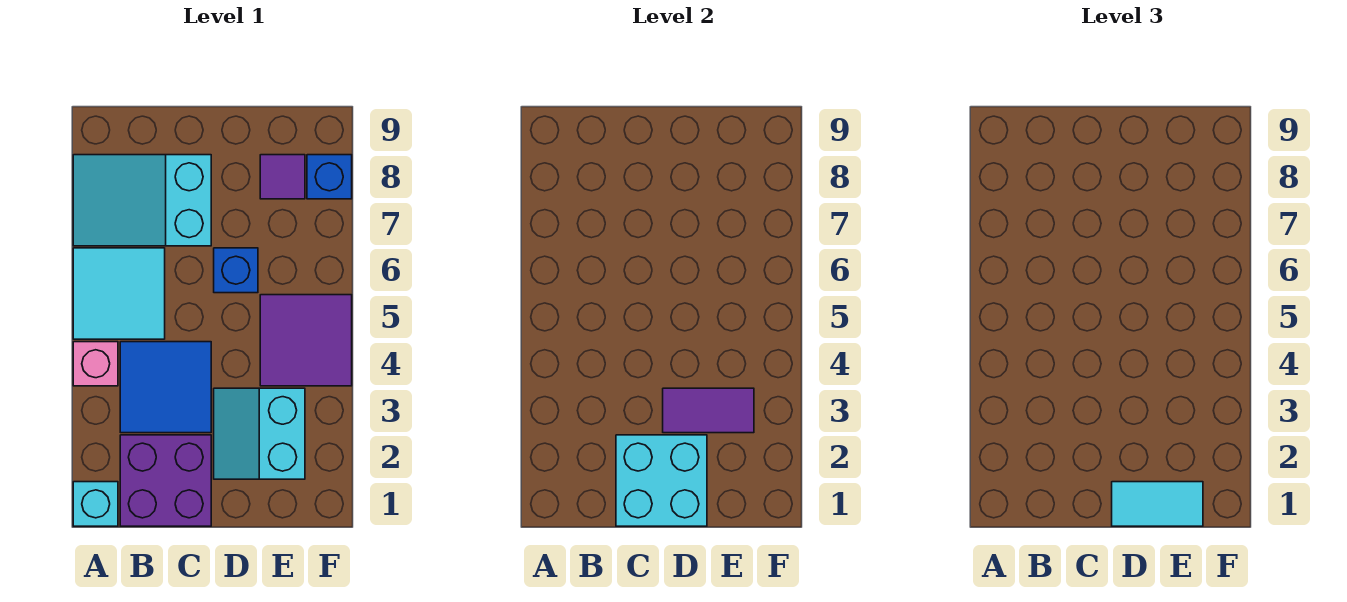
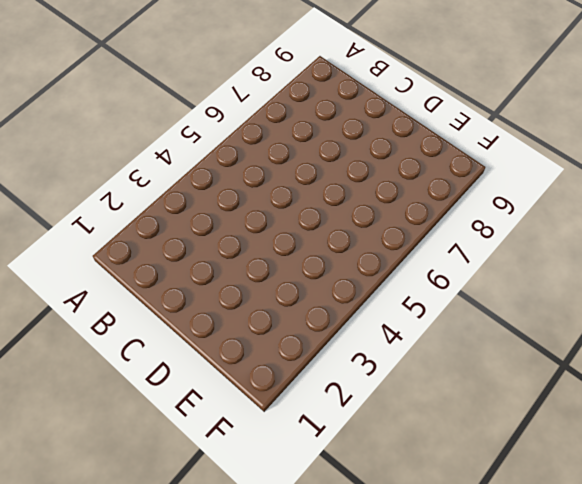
none -> cyan brick A1 level 1
none -> pink brick A4 level 1
none -> cyan tile A5:B6 level 1

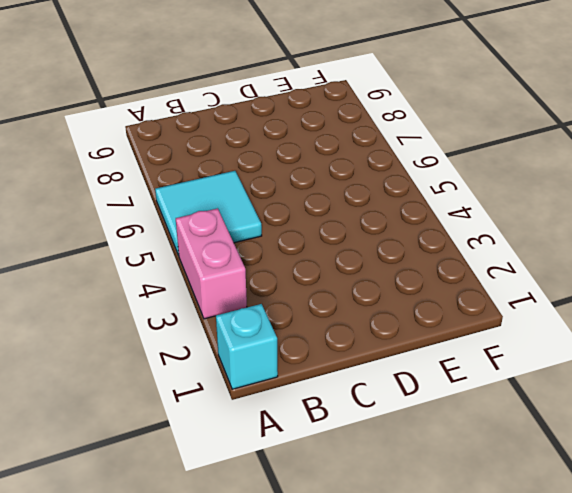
pink brick A3:A4 level 1 -> pink brick A4 level 1
none -> cyan slope A7:C8 level 1 top C
none -> purple brick B1:C2 level 1
none -> blue tile B3:C4 level 1

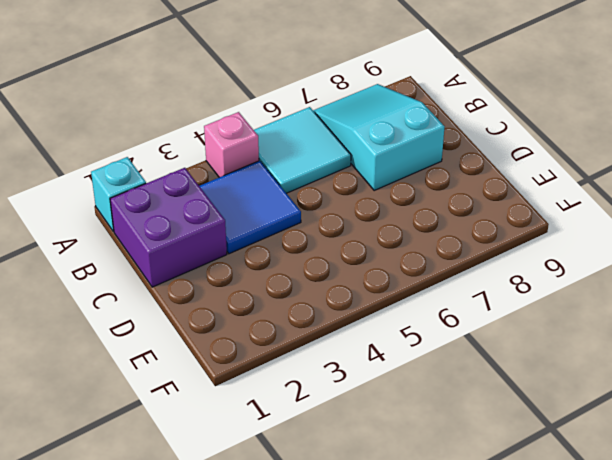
none -> cyan slope D2:E3 level 1 top E
none -> blue brick D6 level 1
none -> purple tile E4:F5 level 1

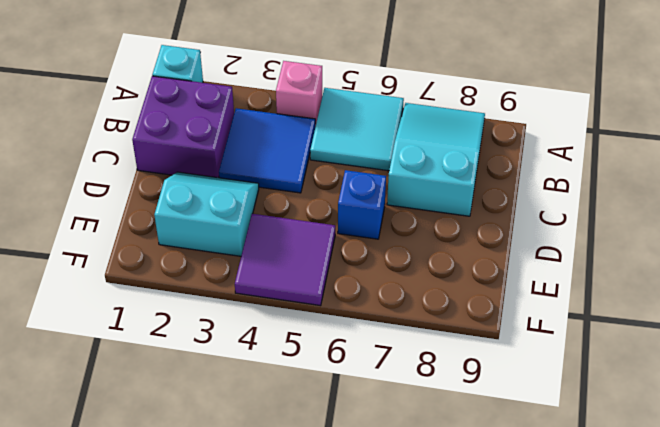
none -> purple tile E8 level 1
none -> blue brick F8 level 1
none -> cyan brick C1:D2 level 2

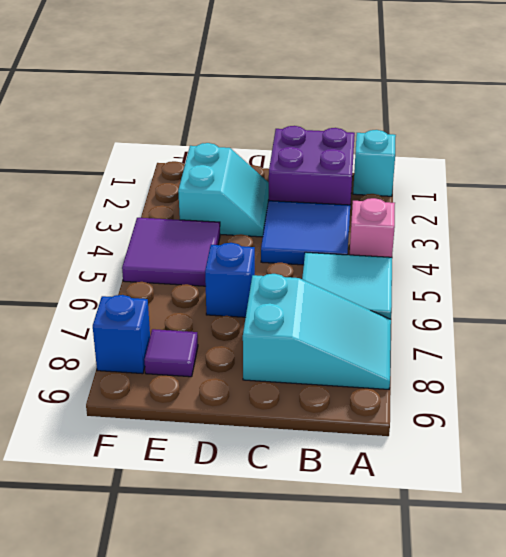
none -> cyan brick C1:D2 level 2
none -> purple tile D3:E3 level 2
none -> cyan tile D1:E1 level 3

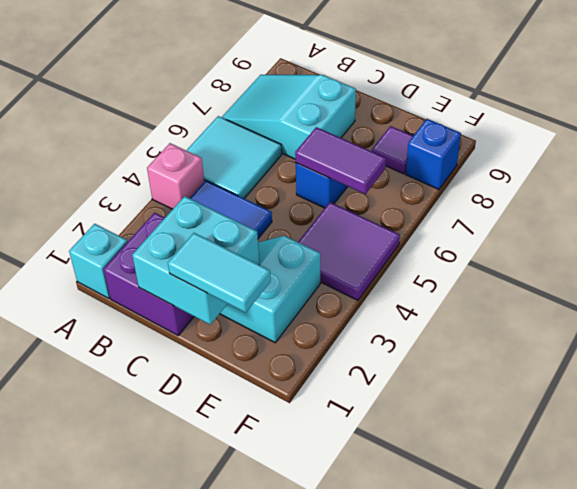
purple tile D6:E6 level 2 -> purple tile D3:E3 level 2

